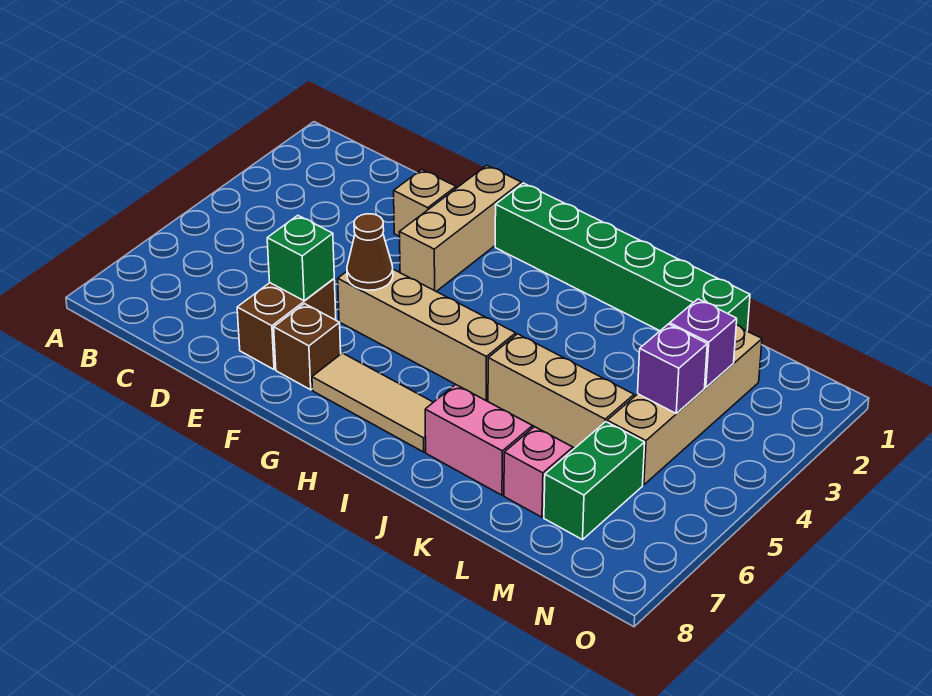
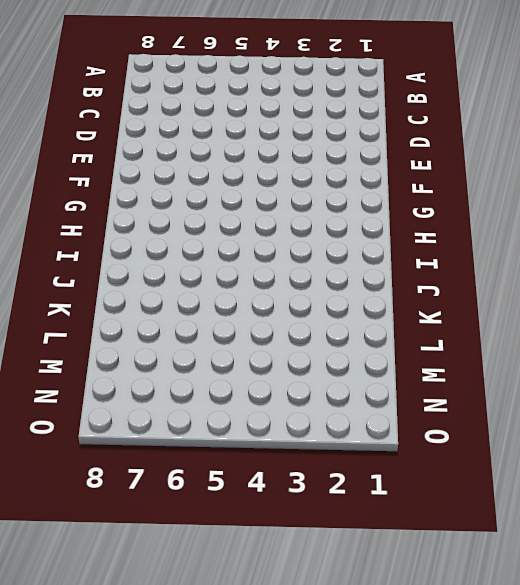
none -> tan brick E2 level 1
none -> brown brick E6:E7 level 1
none -> tan brick F1:F3 level 1

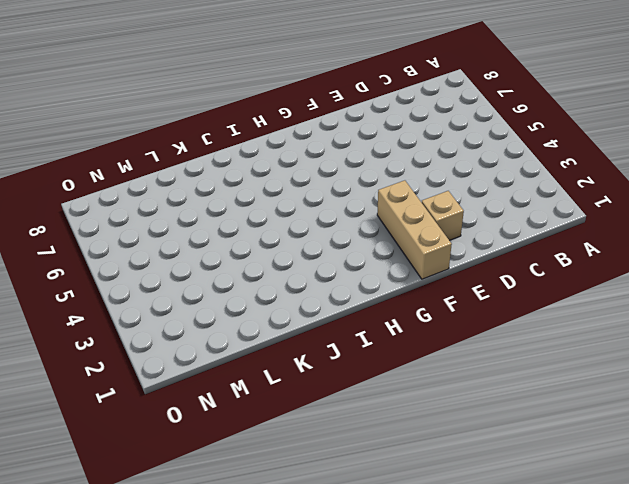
none -> brown brick E6:E7 level 1
none -> tan brick F5:I5 level 1
none -> brown brick F7 level 1

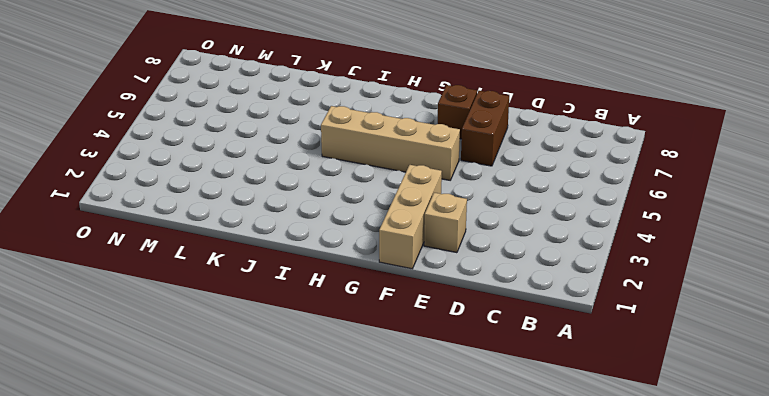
none -> green brick G1:L1 level 1
none -> tan tile G7:I7 level 1
none -> tan brick J5:L5 level 1

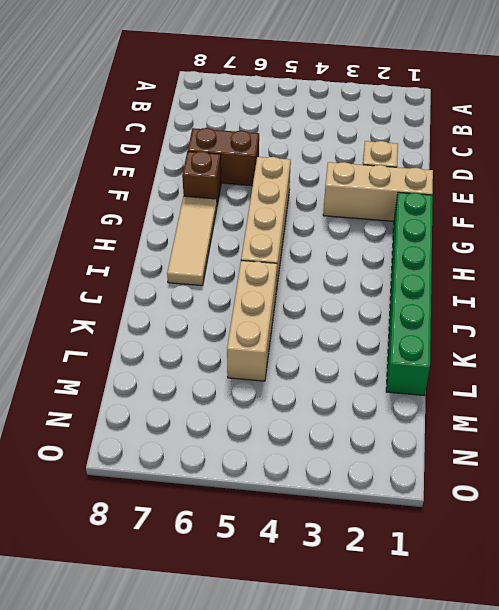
none -> pink brick J7:K7 level 1
none -> pink brick L7 level 1
none -> tan brick M2:M5 level 1

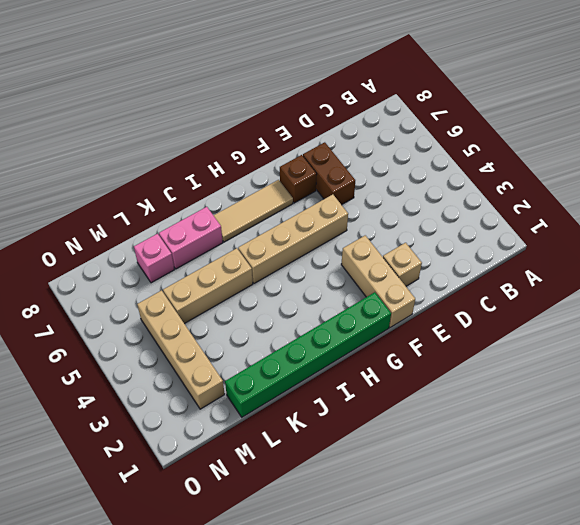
none -> green brick M6:M7 level 1
none -> green brick E6 level 2
none -> brown cone F5 level 2

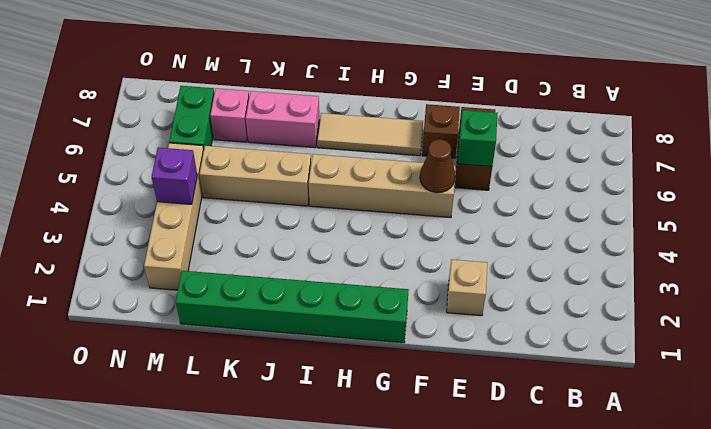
none -> tan brick F1:F3 level 1
none -> purple brick M3 level 2

